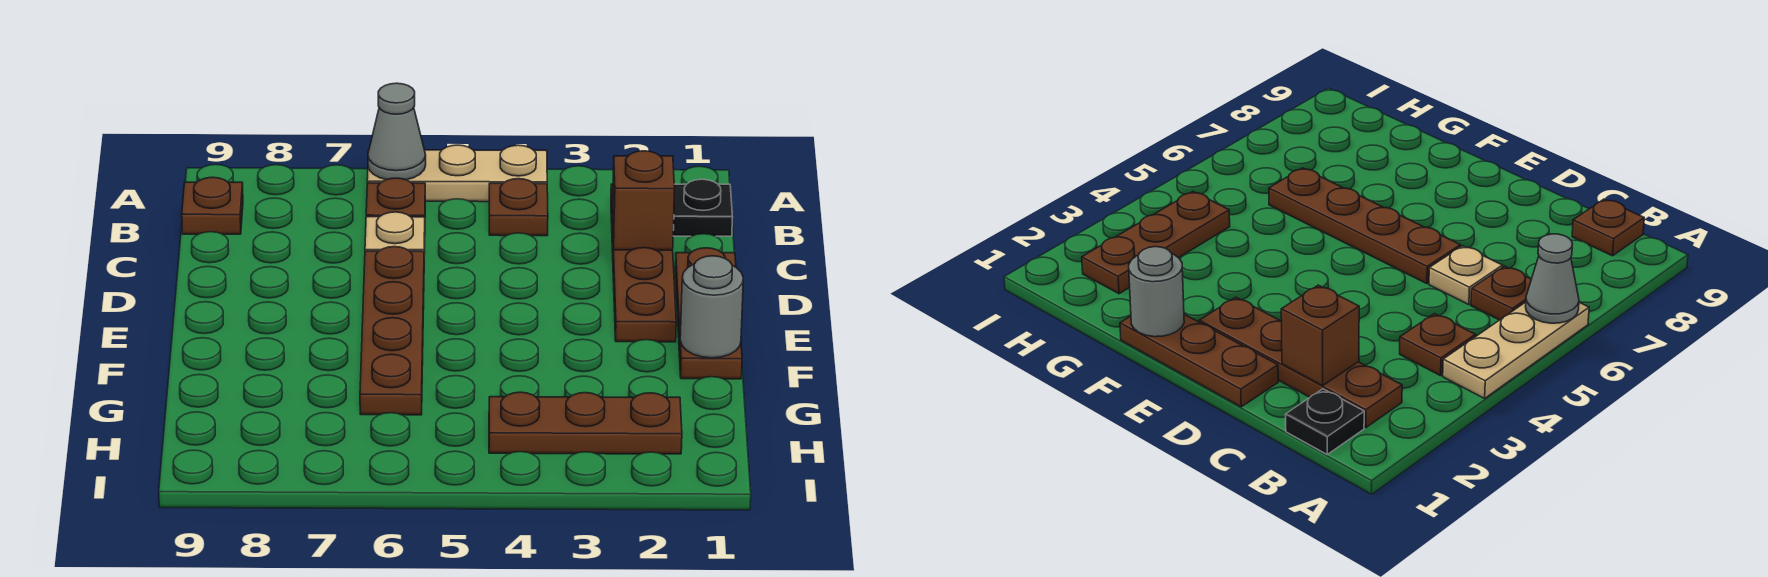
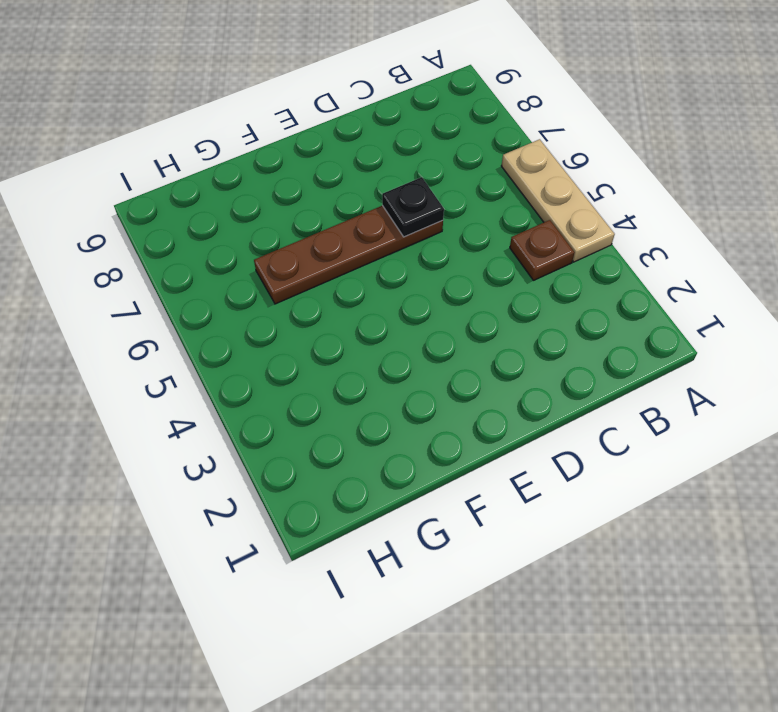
black plate D6 level 2 -> black plate B1 level 1
none -> brown plate B2:E2 level 1
none -> brown plate B6 level 1
none -> brown plate B9 level 1

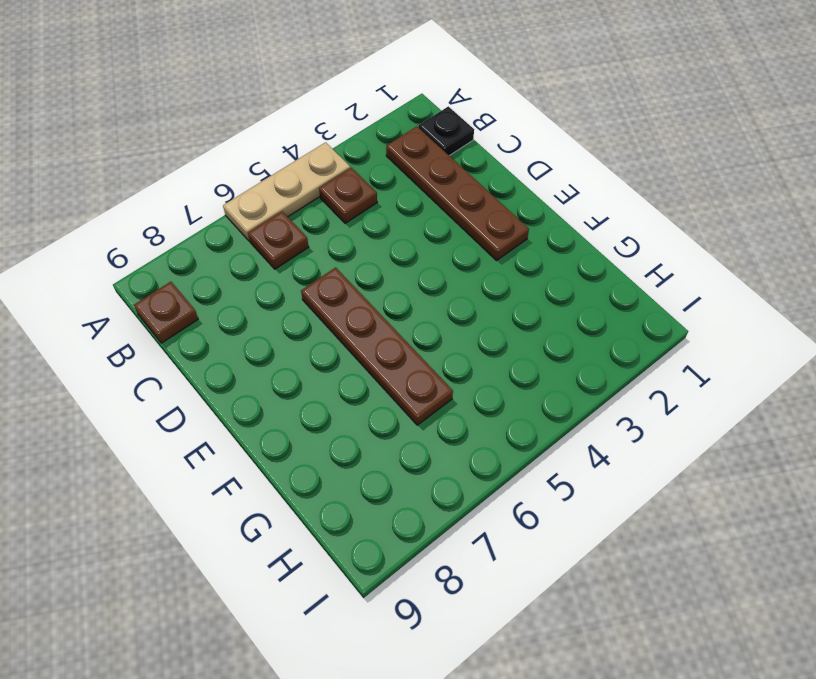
none -> tan plate C6 level 1
none -> brown plate D1:F1 level 1
none -> brown plate H2:H4 level 1

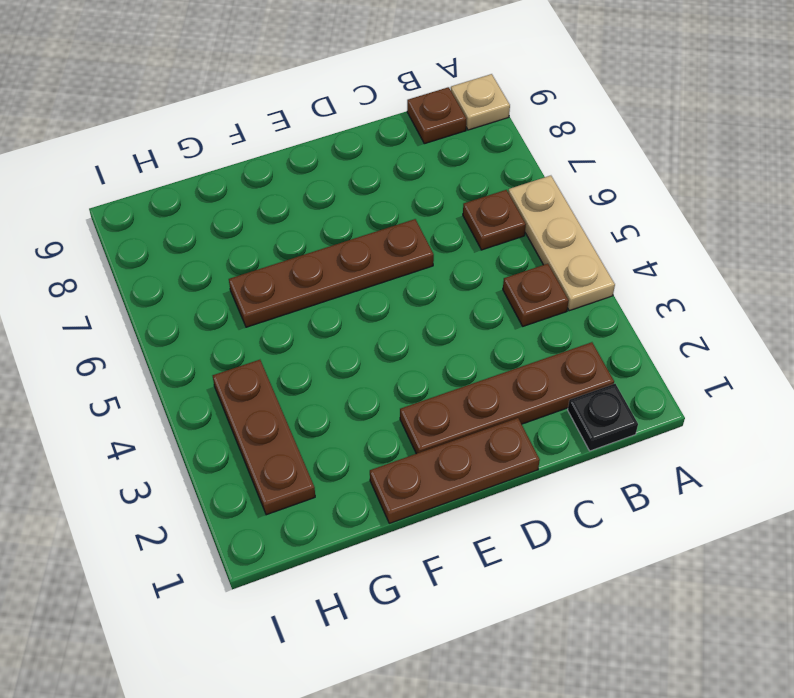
tan plate A9 level 1 -> tan plate C6 level 1
none -> grey cone A6 level 2
none -> brown brick C2 level 2
none -> grey round brick F1 level 2

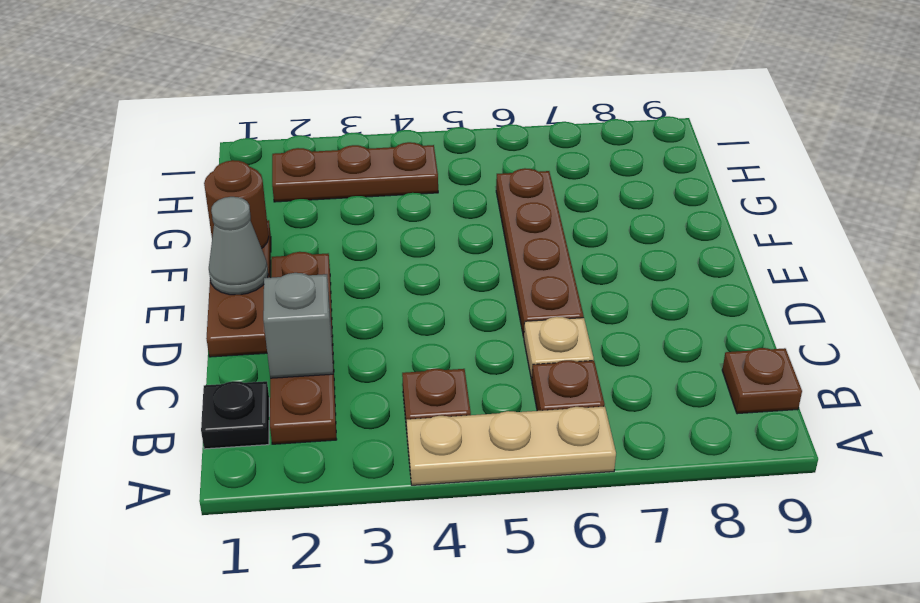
grey brick C2 level 2 -> brown brick C2 level 2
grey cone E1 level 2 -> grey cone A6 level 2
brown round brick F1 level 2 -> grey round brick F1 level 2

